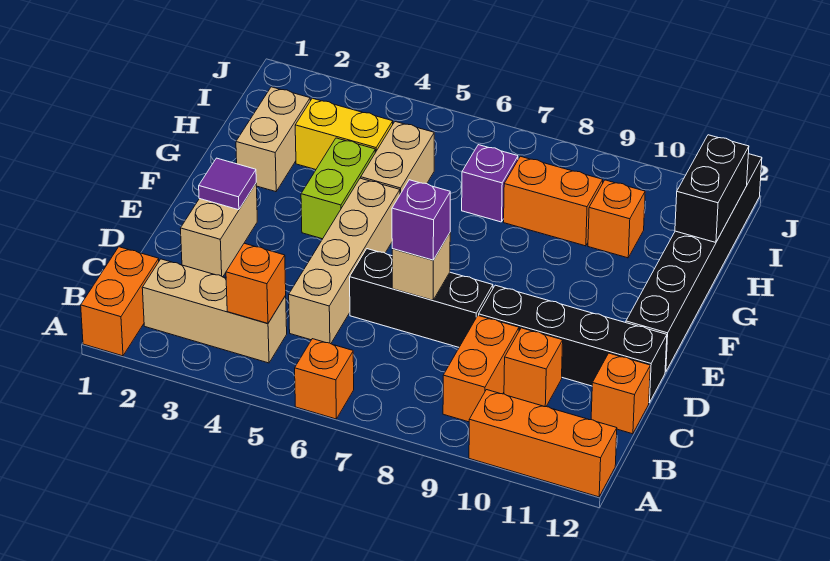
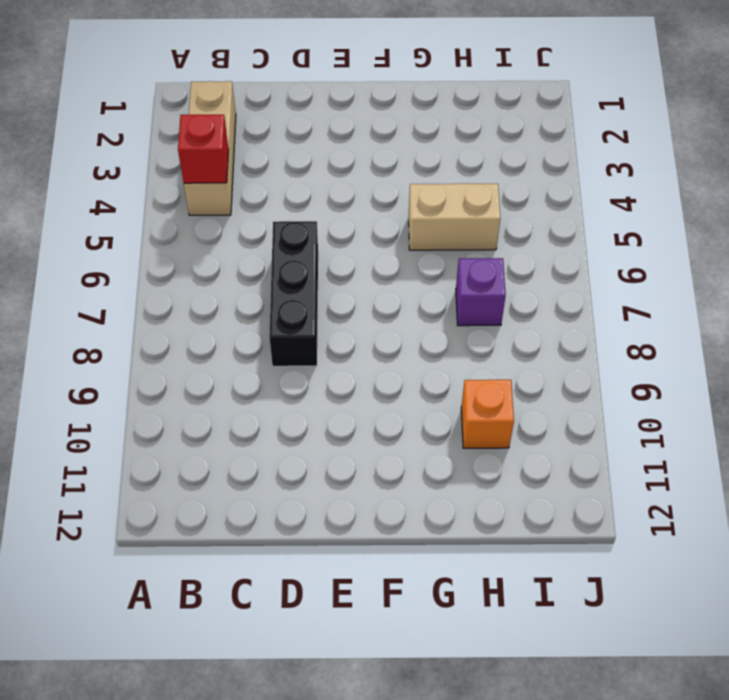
red brick B4 level 2 -> orange brick B4 level 2
none -> orange brick A1:B1 level 1
none -> orange brick A6 level 1
none -> orange brick A10:A12 level 1

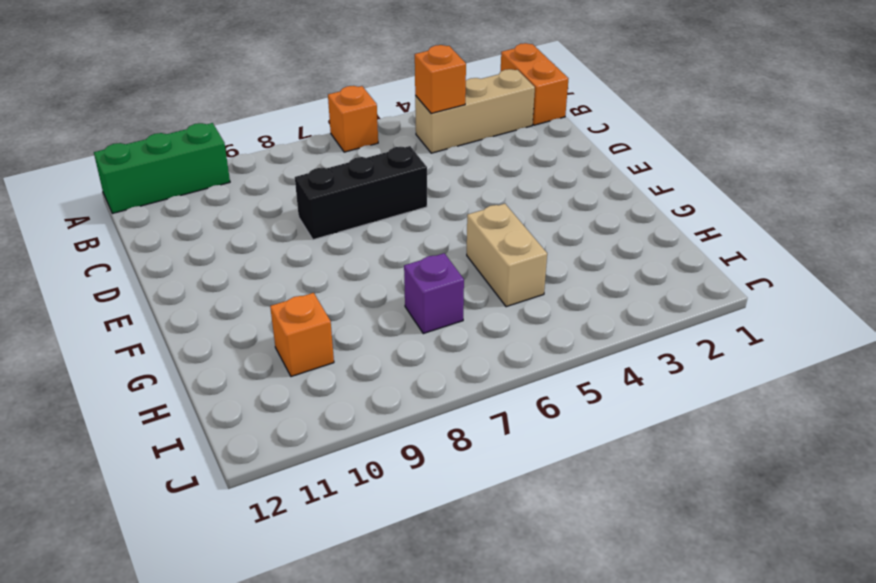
green brick A10:A12 level 1 -> orange brick A10:A12 level 1
none -> orange brick B9:C9 level 1
none -> tan brick C5:F5 level 1
none -> orange brick C10 level 1

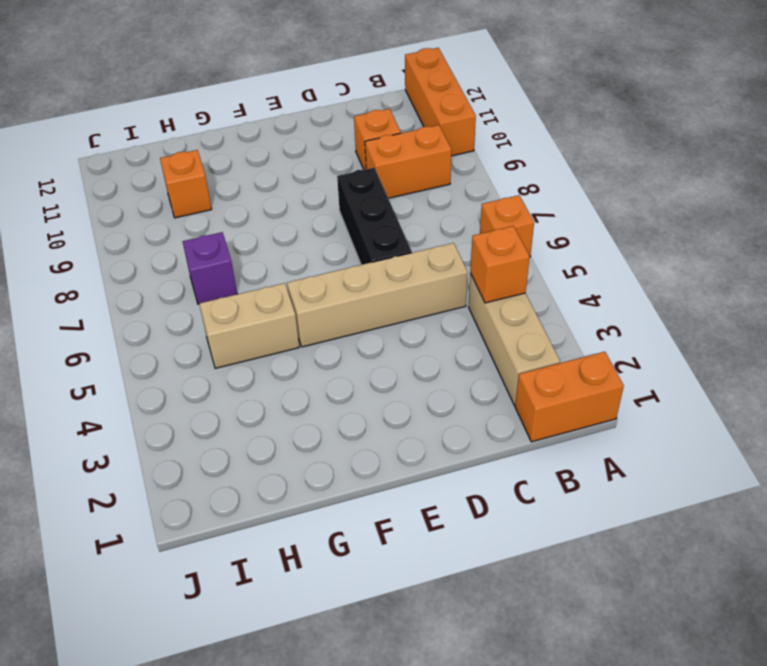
none -> orange brick C12 level 1
none -> tan brick D2:E2 level 1
none -> black brick D9:D12 level 1

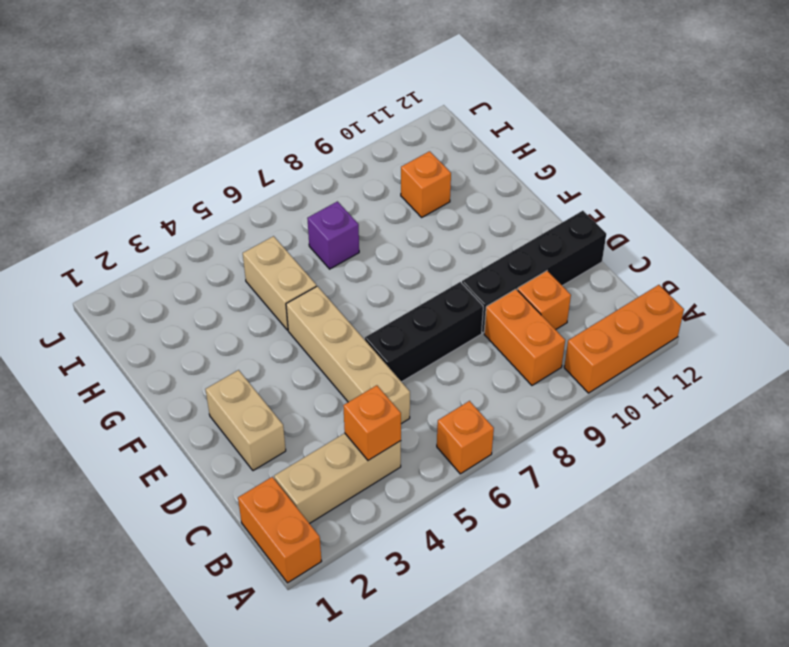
none -> orange brick C12 level 1
none -> black brick E12:J12 level 1
none -> lime brick F4:G4 level 1

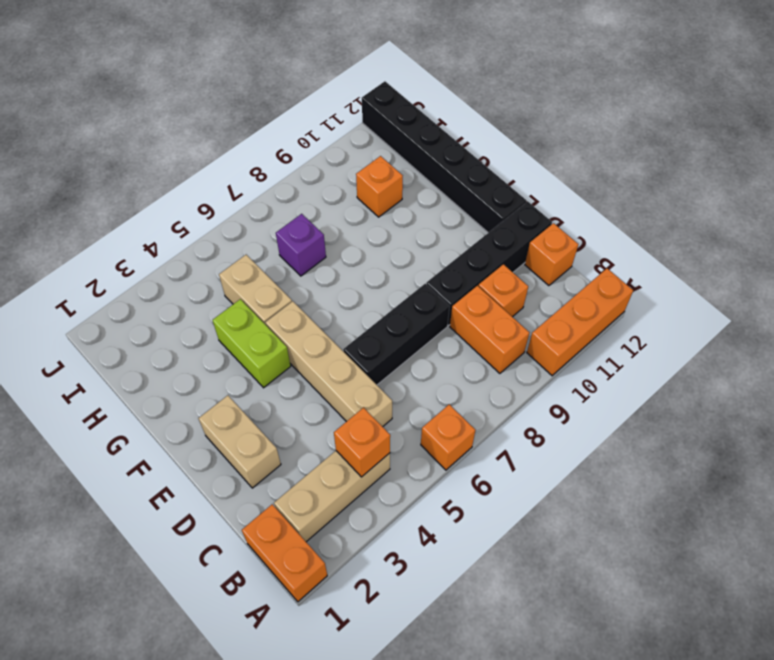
none -> tan brick G2:H2 level 1
none -> yellow brick H3:H4 level 1
none -> orange brick H8:H9 level 1

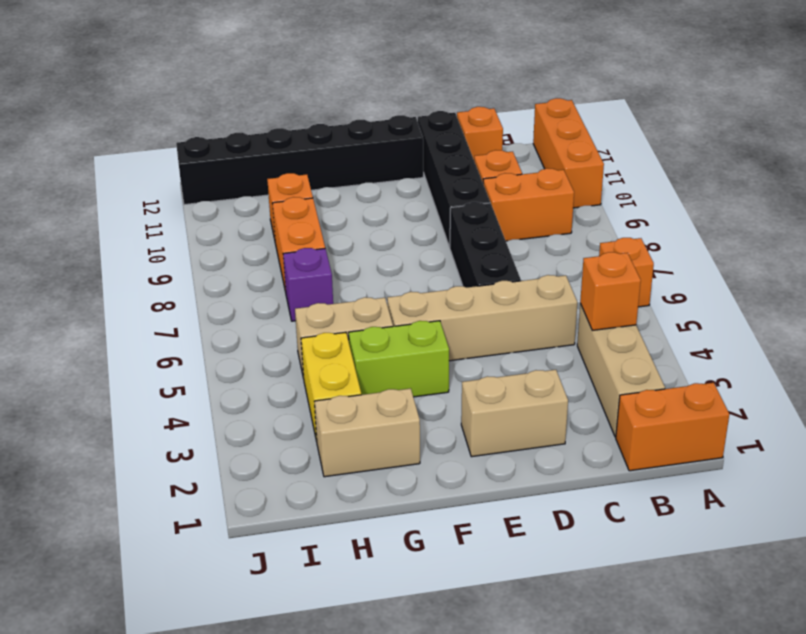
none -> tan brick D7 level 2
none -> purple tile E2 level 2
none -> black brick H12:I12 level 2

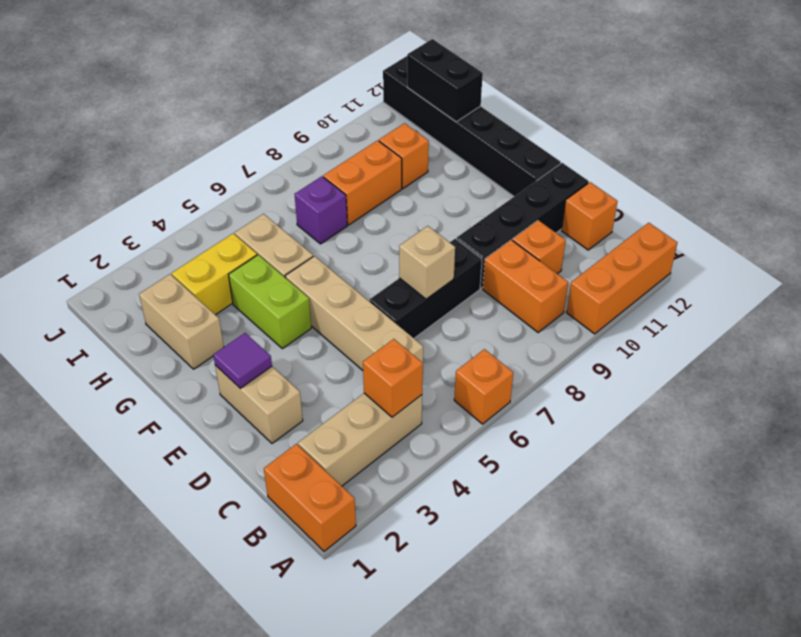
none -> purple brick D7 level 3

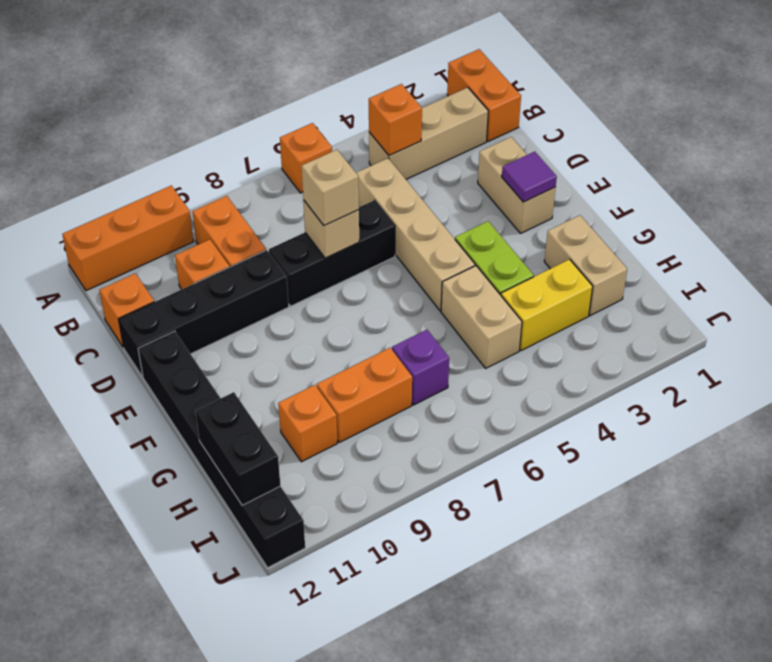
tan brick D7 level 3 -> purple brick D7 level 3

